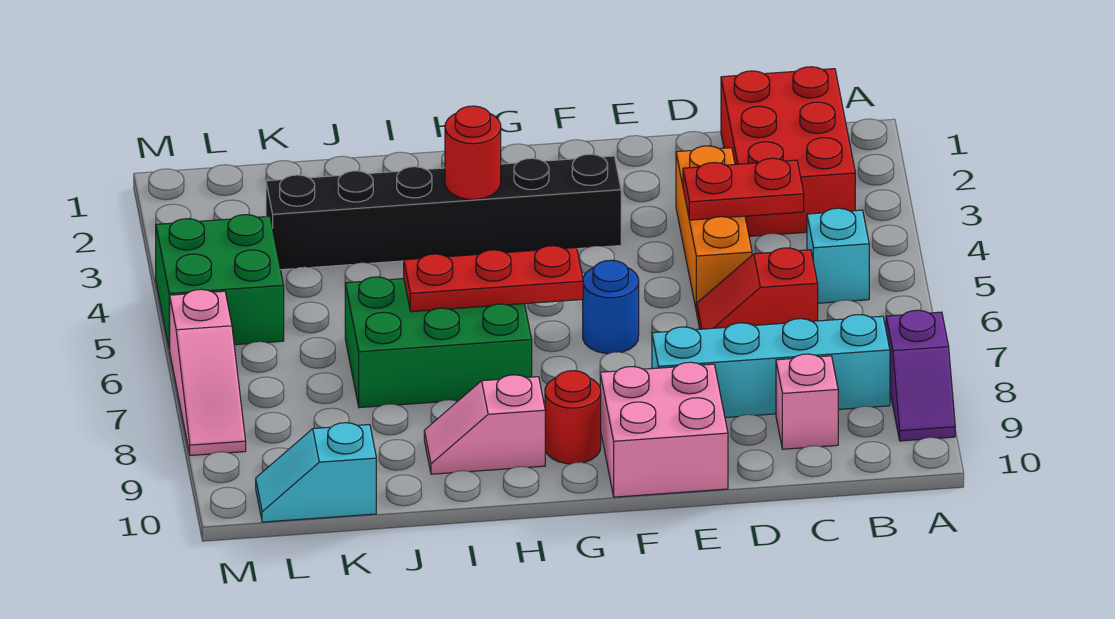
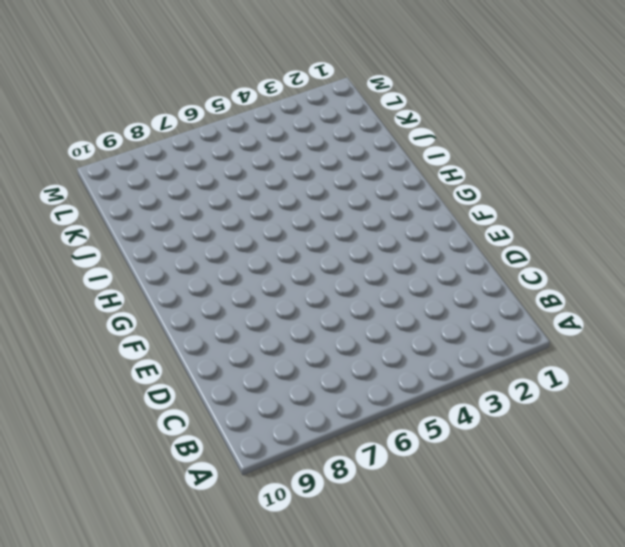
none -> purple slope A8:A9 level 1 top 8
none -> red brick B1:C3 level 1
none -> cyan brick B5 level 1

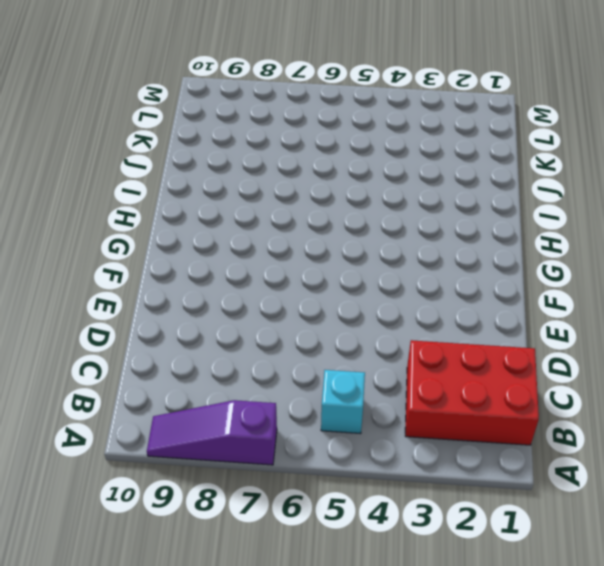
purple slope A7:A9 level 1 top 7 -> purple slope A8:A9 level 1 top 8
none -> cyan brick B8:E8 level 1
none -> red slope C6:D6 level 1 top C
none -> pink brick C9 level 1

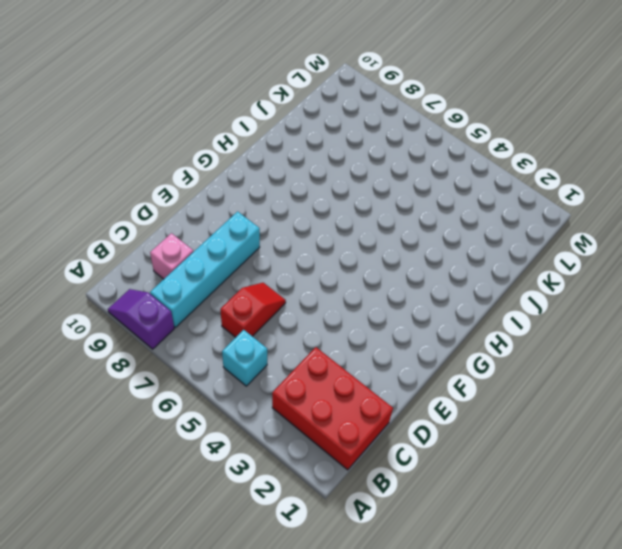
none -> orange brick D3:D5 level 1
none -> pink brick E9:F10 level 1
none -> black brick F3:K3 level 1

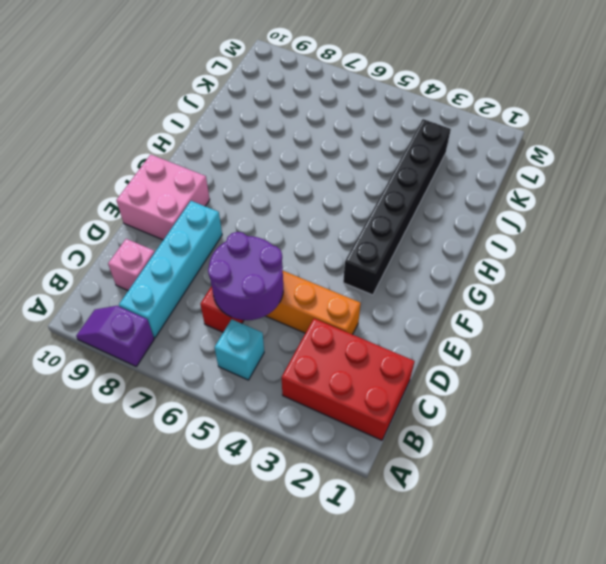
purple round brick C5:D6 level 2 -> none
none -> blue round brick F6 level 1
none -> red round brick G9 level 1
none -> green brick H6:J7 level 1

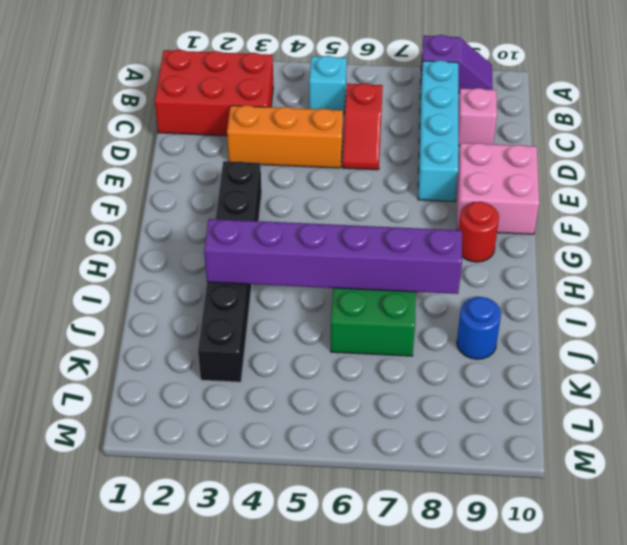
purple brick I3:I8 level 2 -> red plate G6:I6 level 2
blue round brick J9 level 1 -> blue round brick F6 level 1
none -> pink slope H9:I9 level 1 top H
none -> cyan slope K10:L10 level 1 top K
none -> green brick L4:M5 level 1

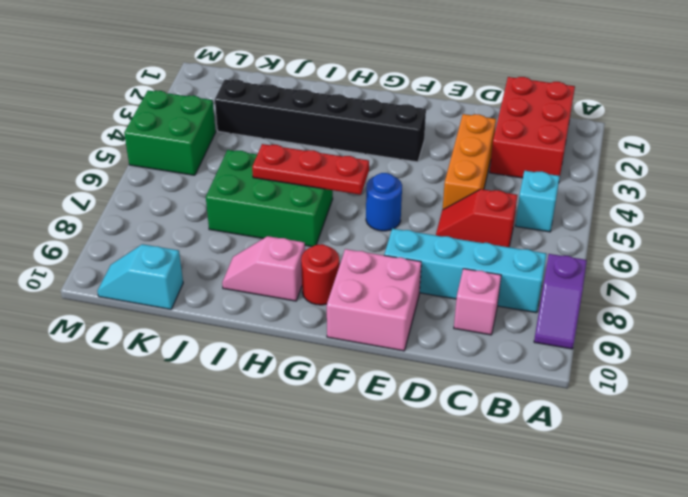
none -> pink slope M6:M8 level 1 top 6
none -> red plate C4:D4 level 2
none -> red round brick H3 level 2

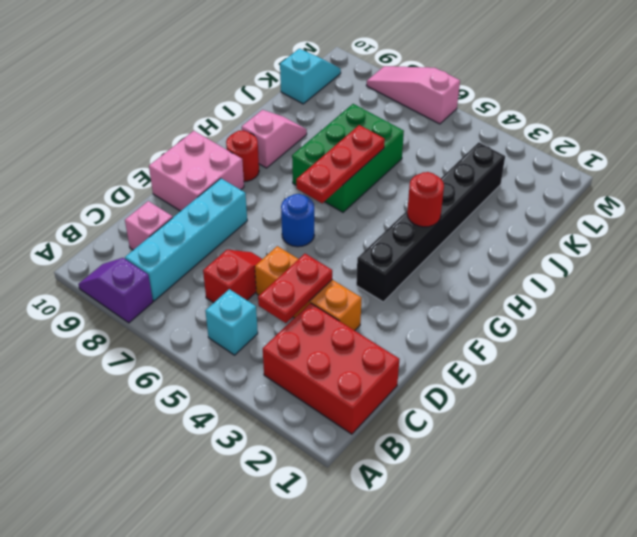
none -> green brick L4:M5 level 1

